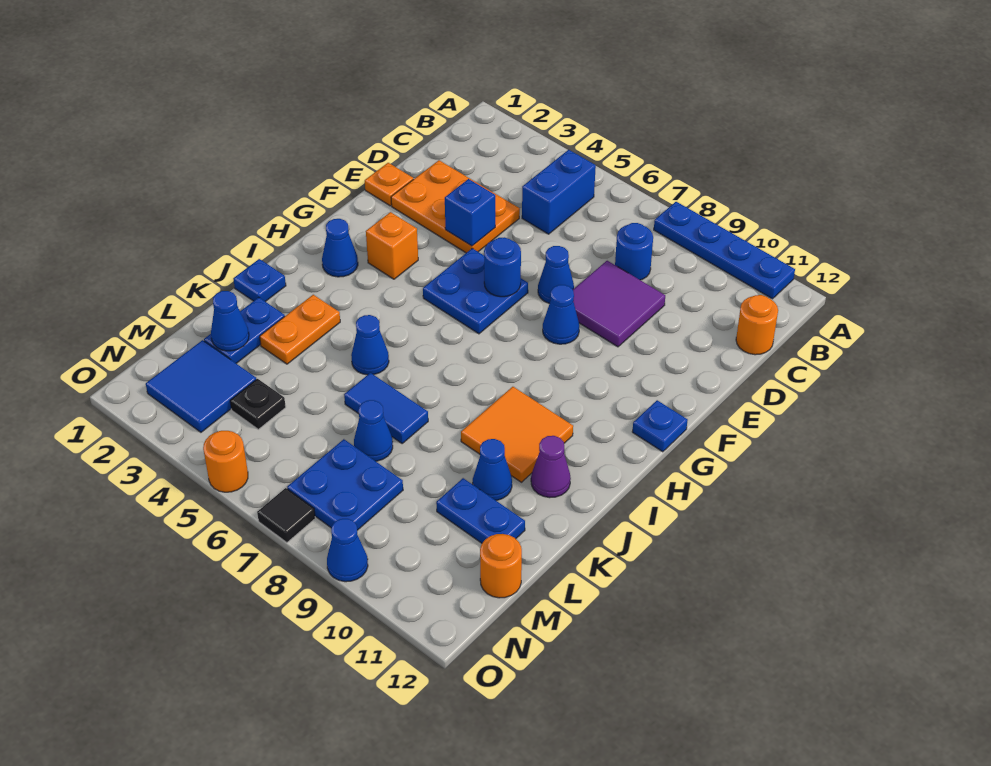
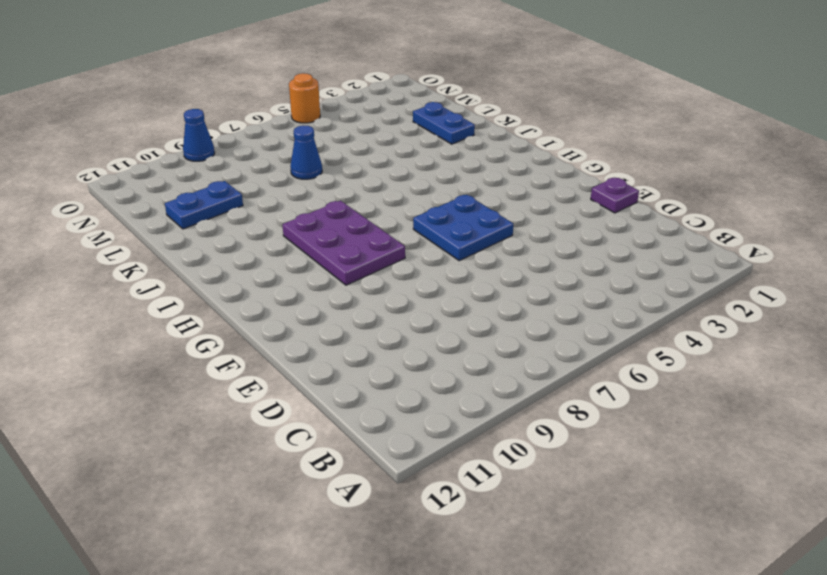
purple plate E1 level 1 -> orange plate E1 level 1
purple plate G8:I9 level 1 -> orange tile I9:J10 level 1
none -> blue plate A8:A11 level 1
none -> blue brick B5:C5 level 1
none -> blue round brick C8 level 1
none -> orange round brick C12 level 1

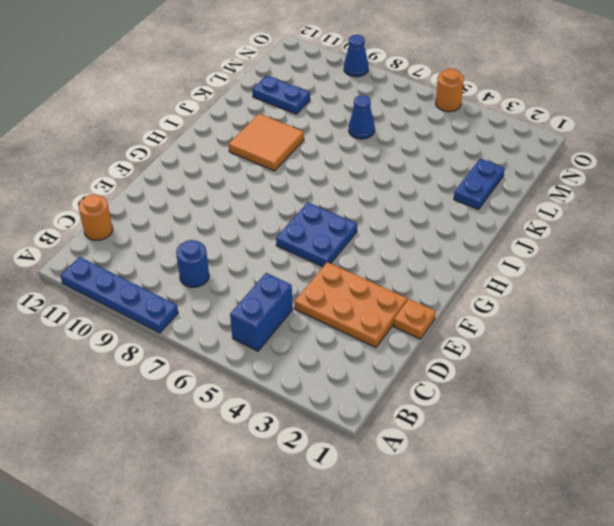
none -> purple tile D8:E9 level 1
none -> blue cone E7 level 1
none -> blue cone F8 level 1
none -> orange brick G3 level 1

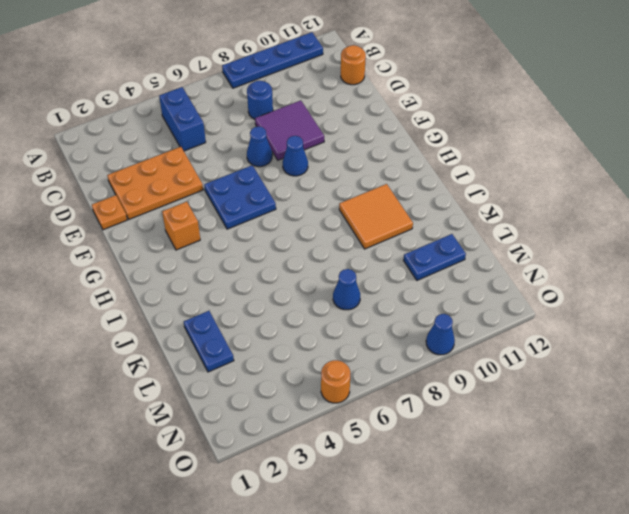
none -> blue plate G12 level 1
none -> blue cone H2 level 1
none -> blue plate J1 level 1
none -> orange plate J3:K3 level 1

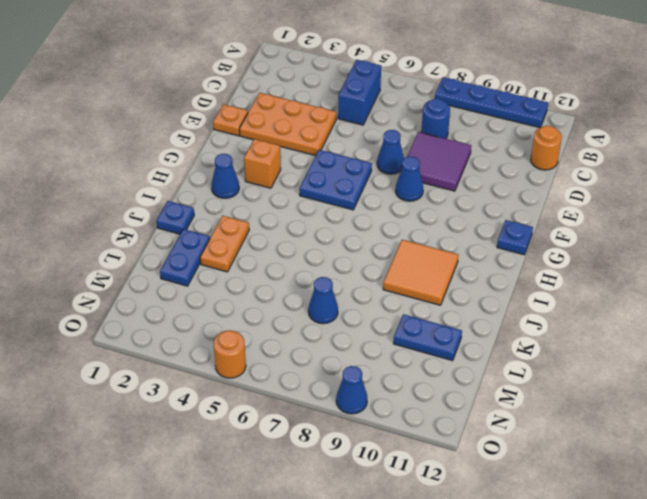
none -> blue cone J5 level 1
none -> purple cone J11 level 1
none -> blue tile K6:K7 level 1
none -> blue cone K10 level 1

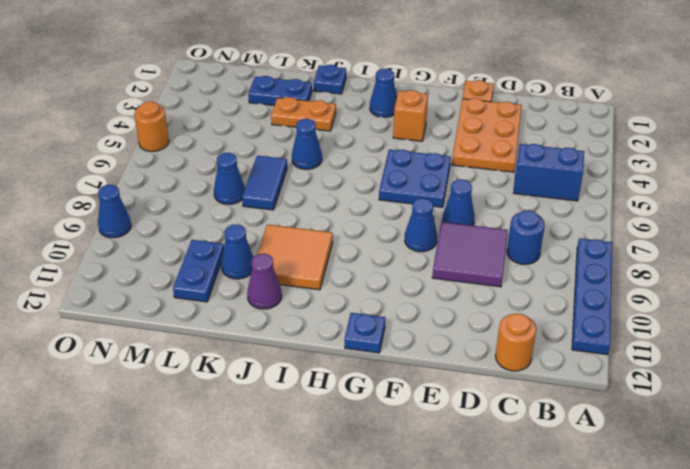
none -> blue tile M2:N3 level 1
none -> black plate M4 level 1
none -> blue plate M7:N8 level 1
none -> orange round brick M12 level 1

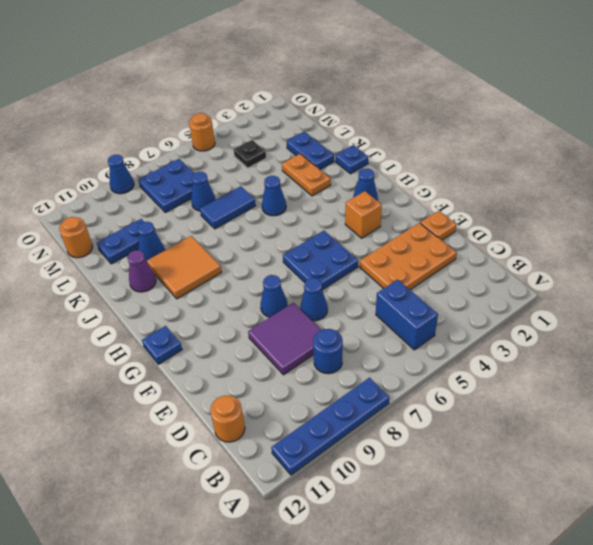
none -> blue tile M2:N3 level 1
none -> black tile O7 level 1
none -> blue brick E4 level 2
none -> blue round brick F6 level 2

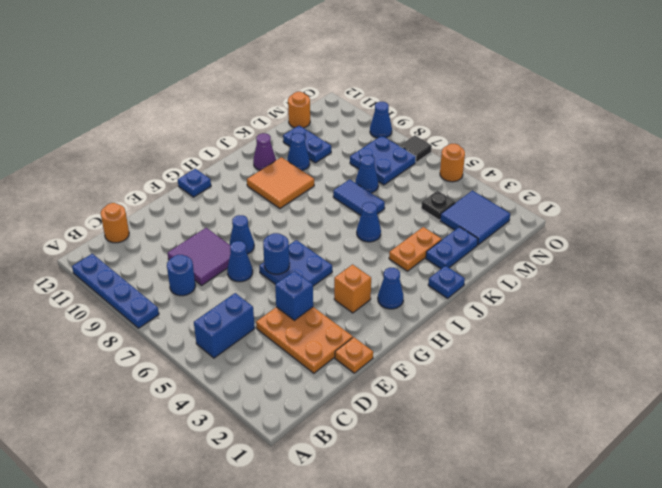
none -> blue cone L2 level 2

